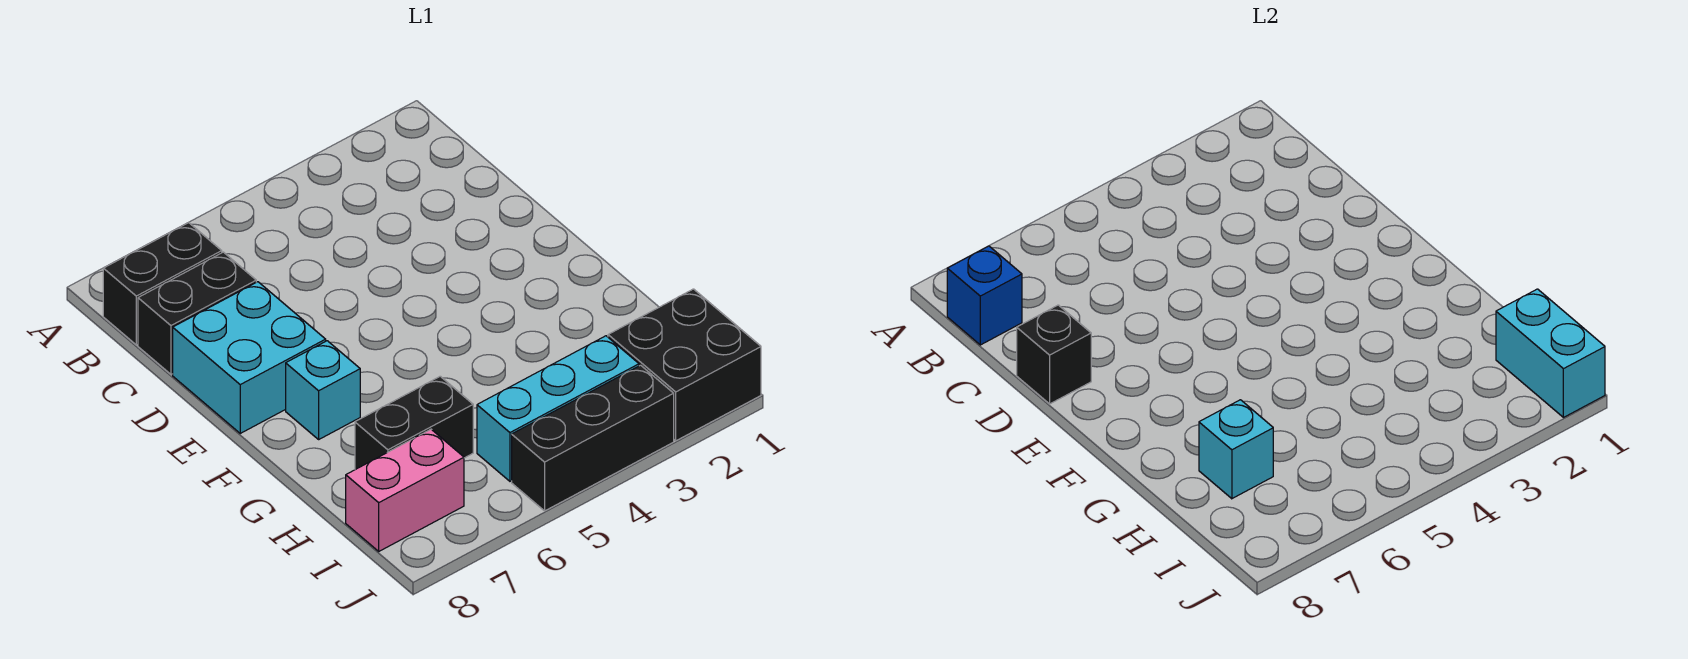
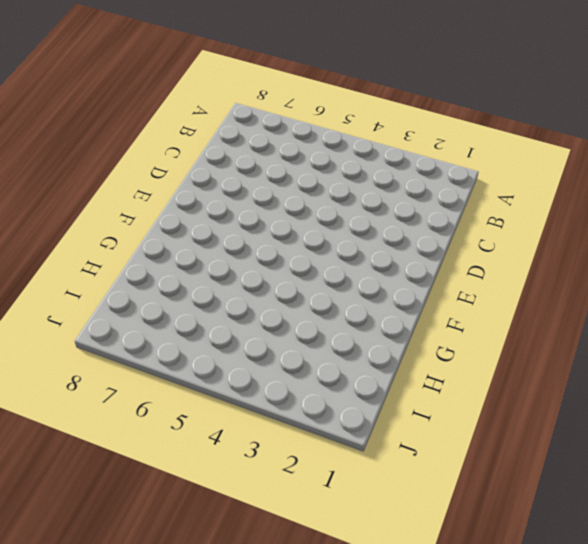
none -> black brick B7:B8 level 1
none -> black brick C7:C8 level 1
none -> cyan brick D7:E8 level 1

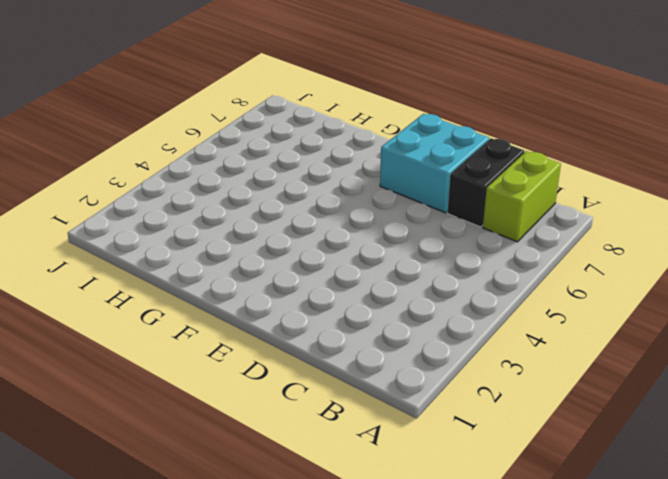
lime brick B7:B8 level 1 -> black brick B7:B8 level 1
none -> cyan brick F7 level 1
none -> black brick H6:H7 level 1
none -> black brick I1:J2 level 1

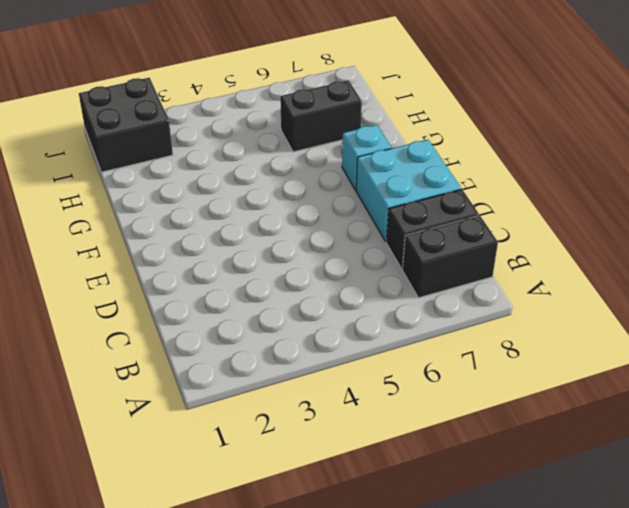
none -> cyan brick I3:I5 level 1
none -> pink brick I7:I8 level 1
none -> black brick J3:J5 level 1

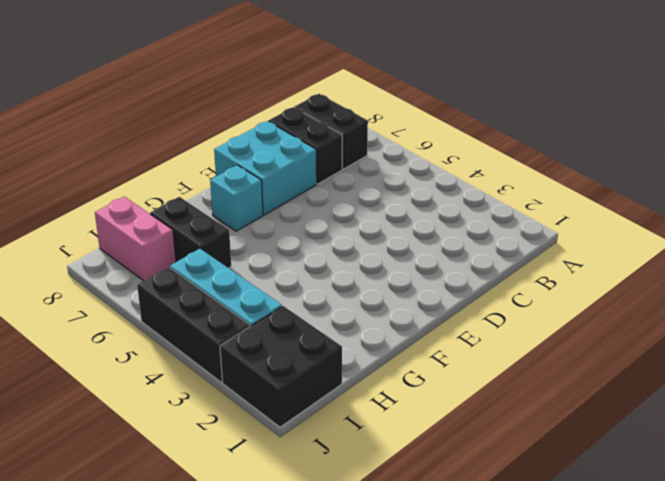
none -> blue brick B8 level 2
none -> black brick D8 level 2
none -> cyan brick H7 level 2

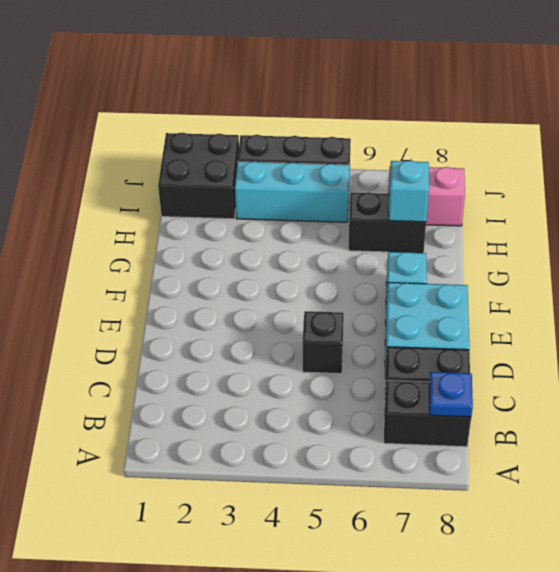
blue plate B8 level 2 -> blue brick B8 level 2
black brick D5 level 1 -> black brick D8 level 2
none -> cyan brick I1:J1 level 2

